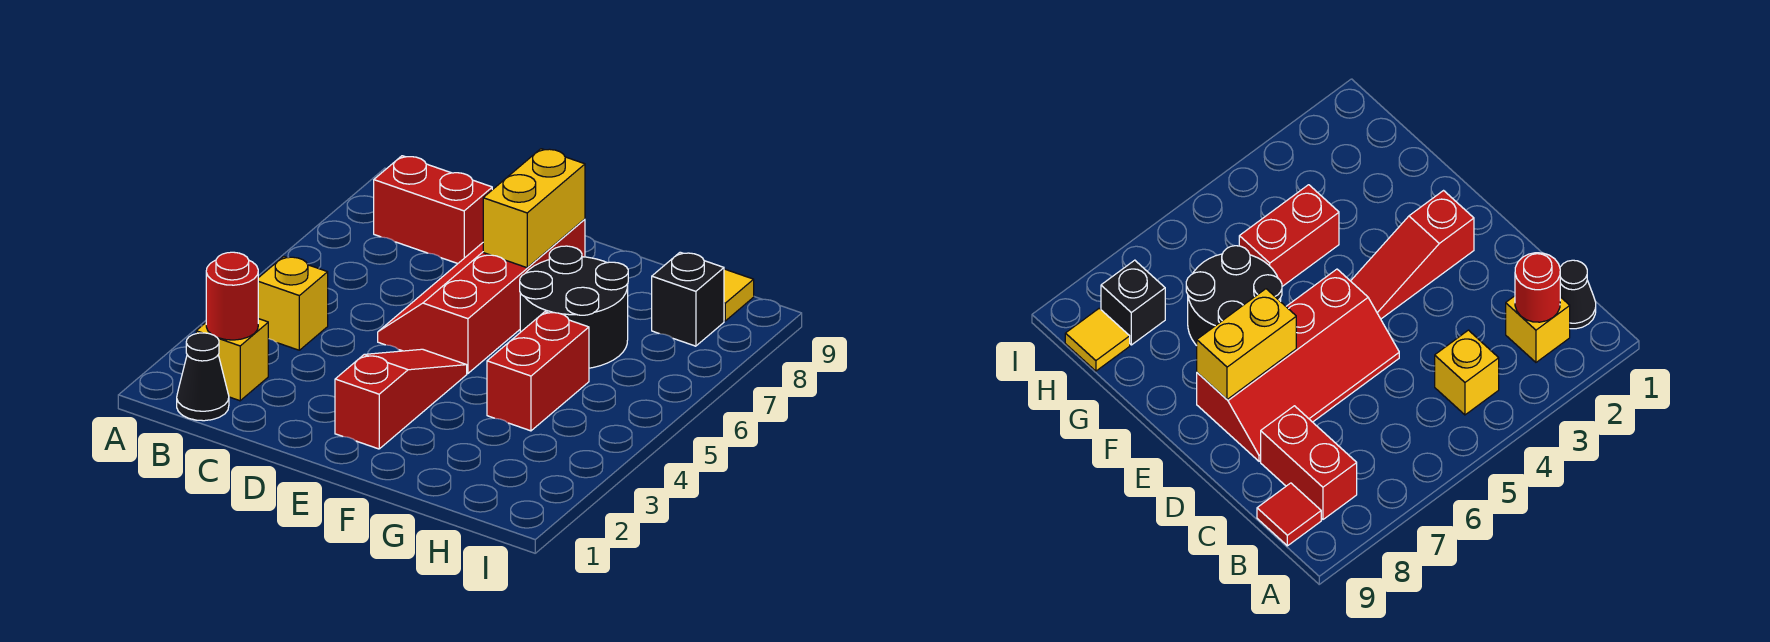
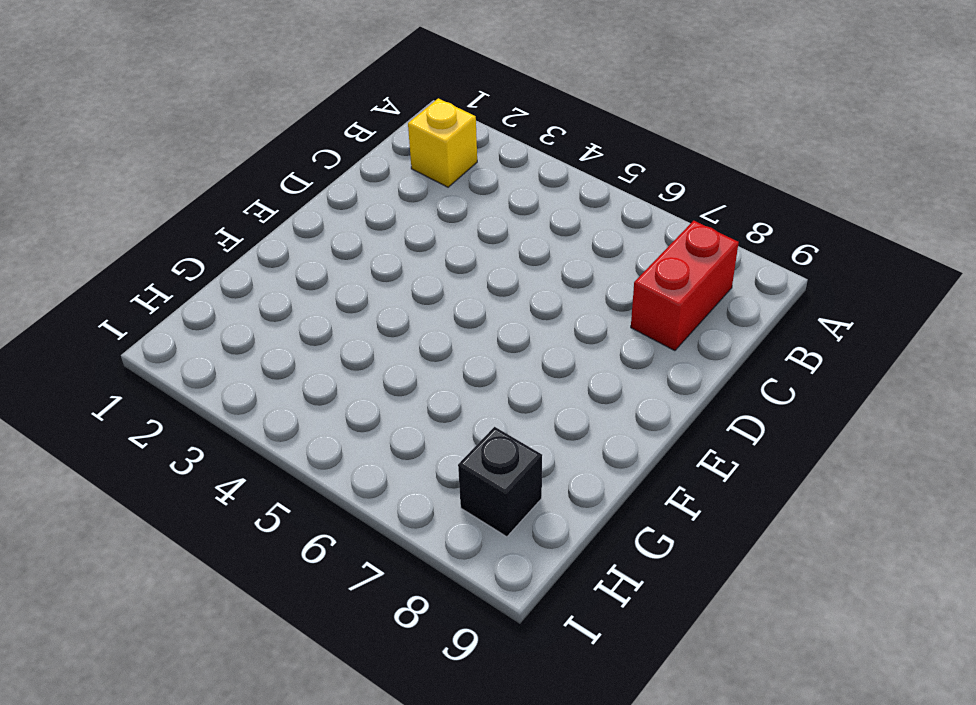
none -> black cone B1 level 1
none -> yellow brick B4 level 1
none -> red tile B9 level 1

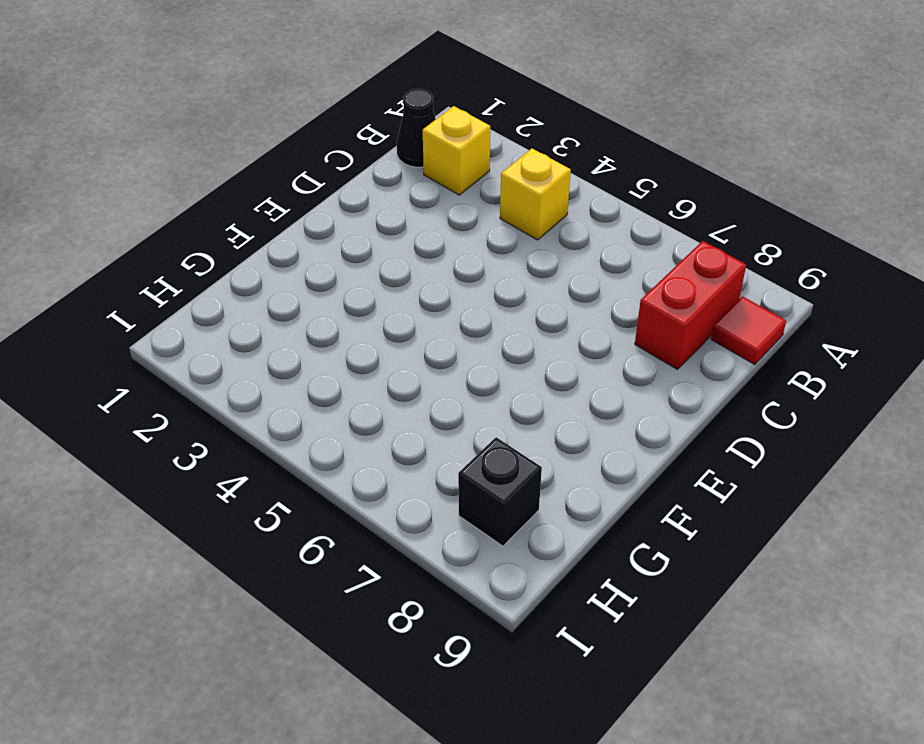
none -> red slope D5:E8 level 1 top E
none -> red slope E2:E4 level 1 top 2
none -> black round brick F6:G7 level 1

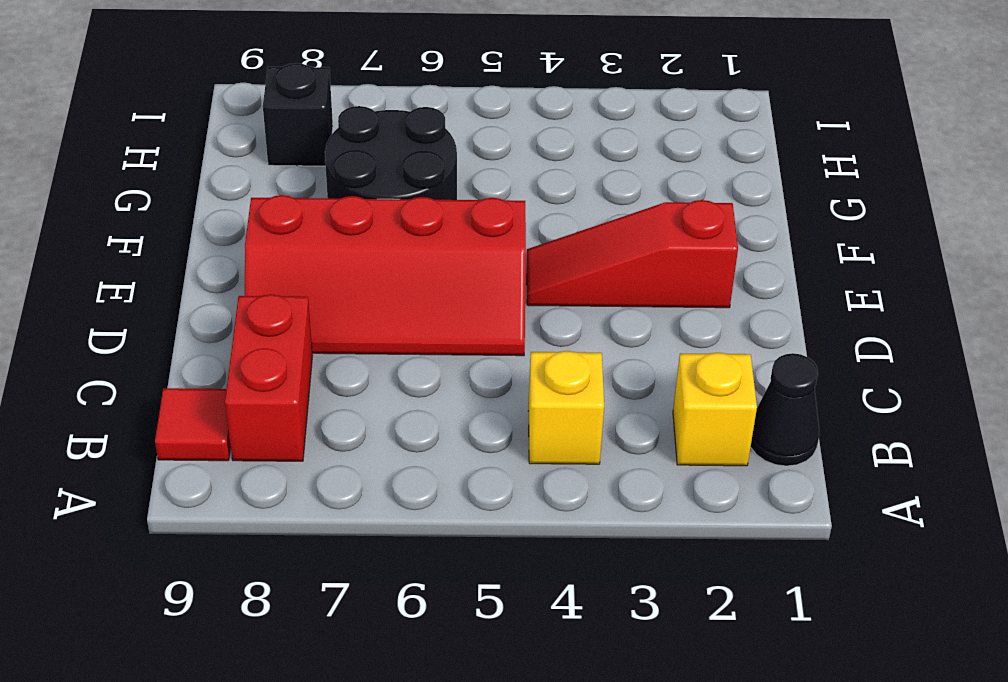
none -> red brick G4:G5 level 1
none -> yellow tile H9 level 1
none -> red round brick B2 level 2

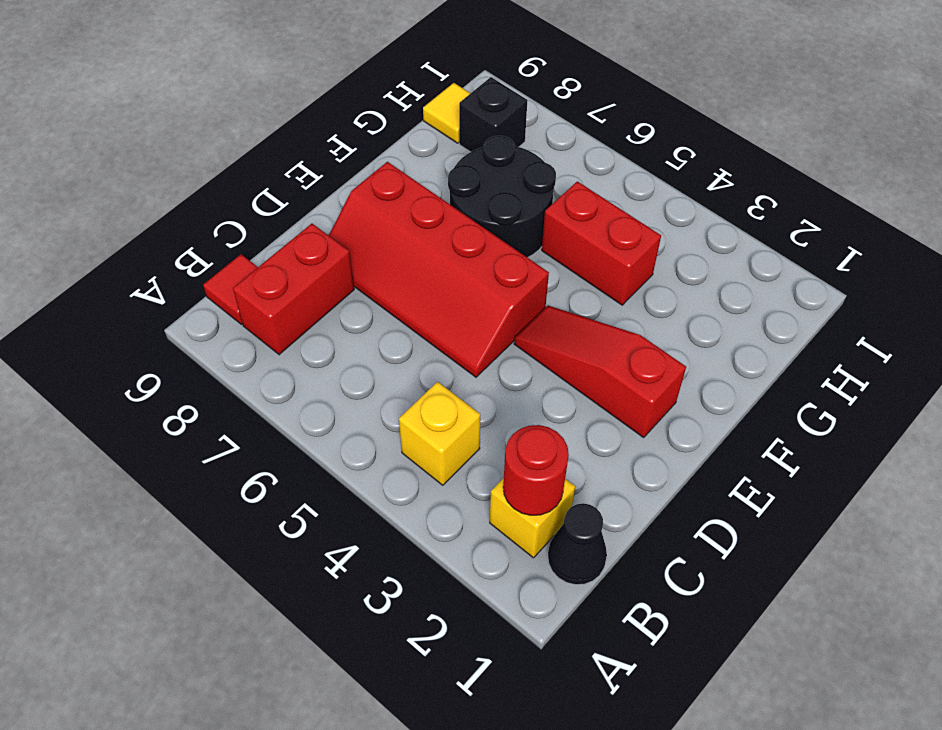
none -> yellow brick E7:E8 level 2

